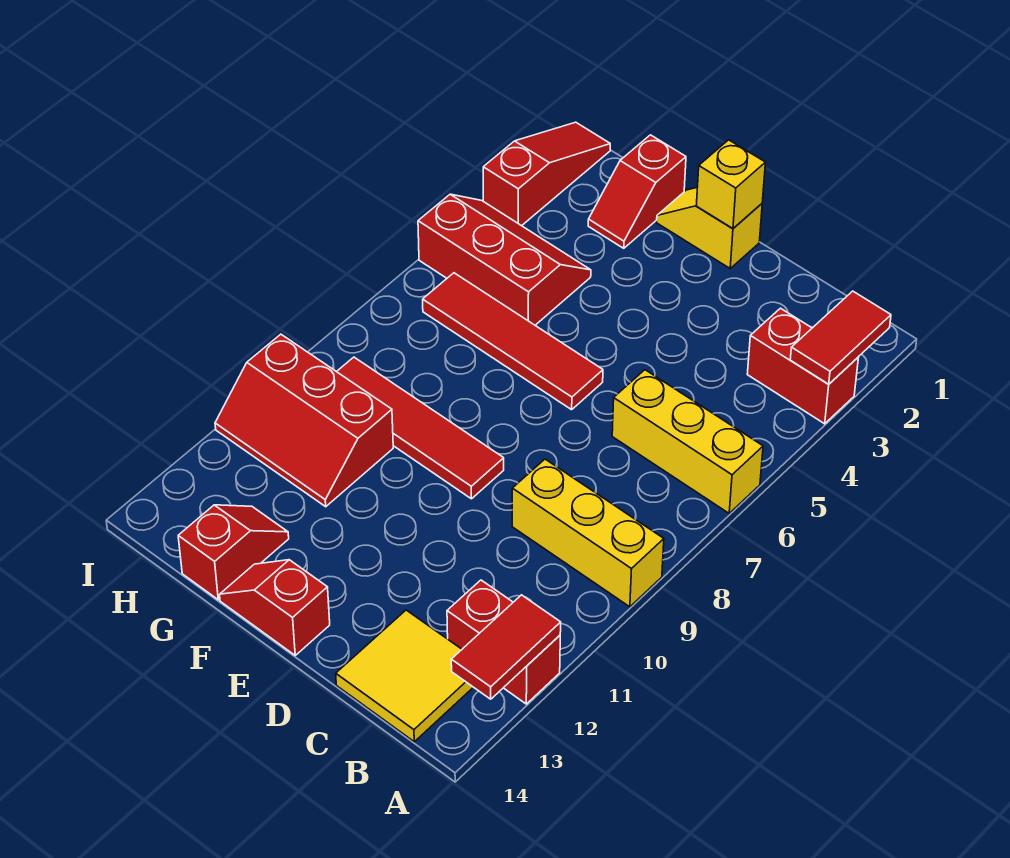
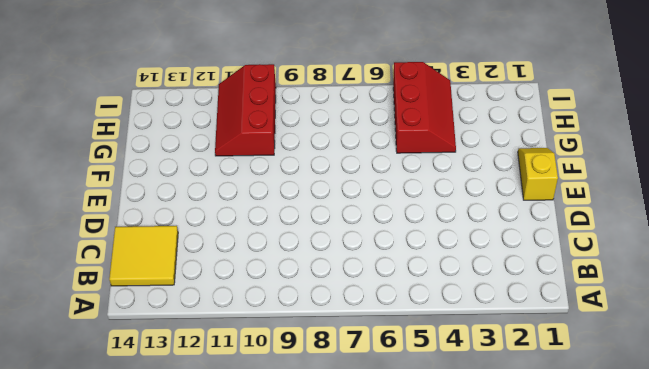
none -> red brick A3:B3 level 1
none -> yellow brick A6:C6 level 1
none -> yellow brick A9:C9 level 1

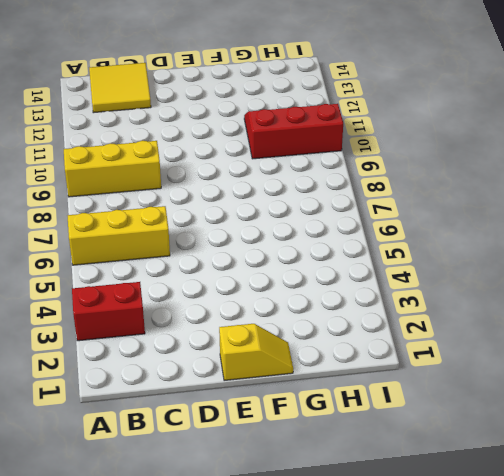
none -> red brick A12:B12 level 1
none -> red tile E6:H6 level 1
none -> red tile E9:H9 level 1

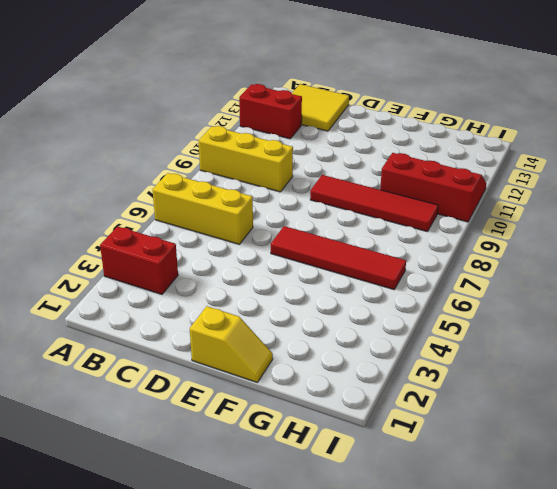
none -> red slope E14:F14 level 1 top E
none -> red slope G1:G2 level 1 top 1
none -> red slope G4:I5 level 1 top 5

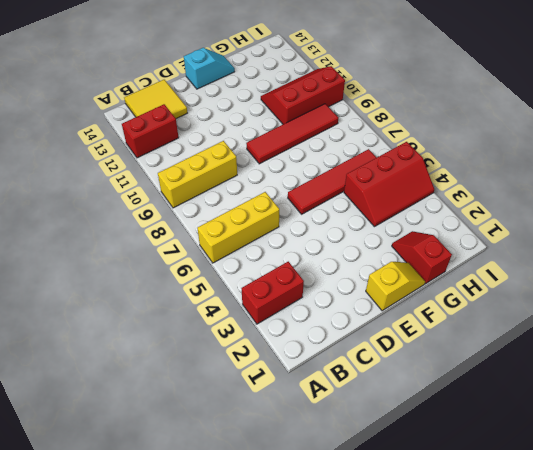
cyan slope E14:F14 level 1 top E -> red slope E14:F14 level 1 top E
none -> red slope G13:G14 level 1 top 14
none -> red slope I1:I3 level 1 top 3
none -> red tile A2:A3 level 2

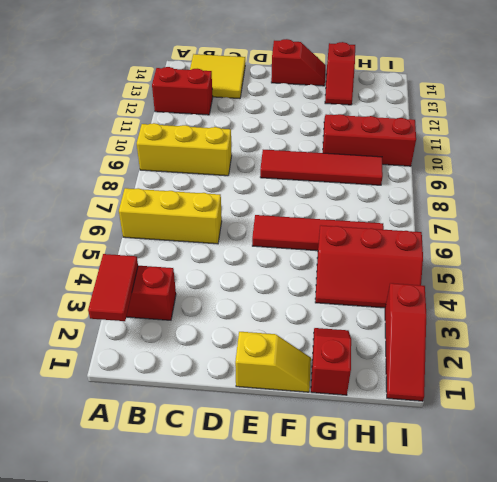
none -> red tile A12:A13 level 2
none -> yellow brick E1 level 2

